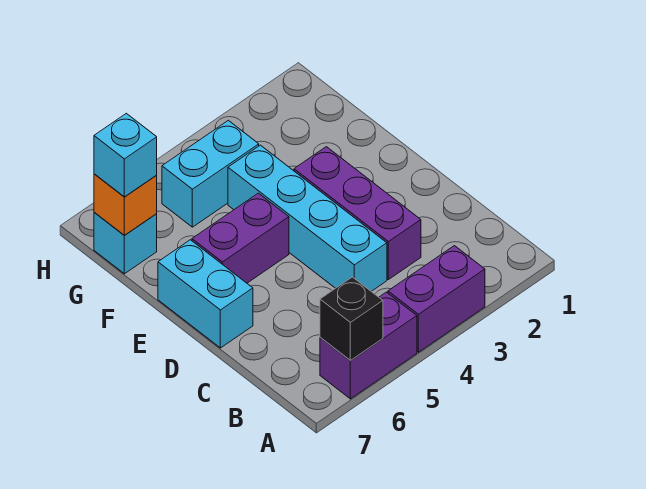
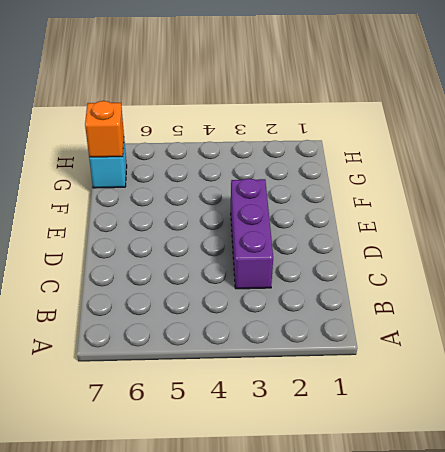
none -> purple brick A3:A4 level 1
none -> purple brick A5:A6 level 1

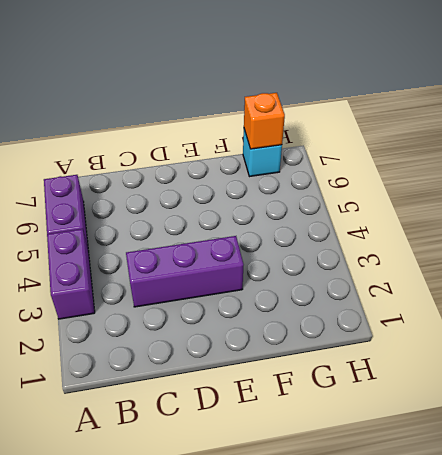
none -> cyan brick C4:F4 level 1
none -> cyan brick D7:E7 level 1

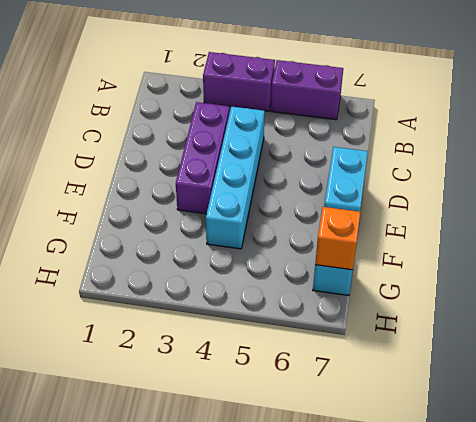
none -> purple brick E5:E6 level 1
none -> cyan brick G4:G5 level 1

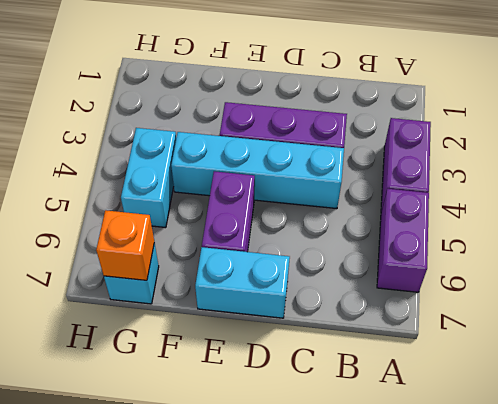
none -> black brick A6 level 2
none -> cyan brick G7 level 3

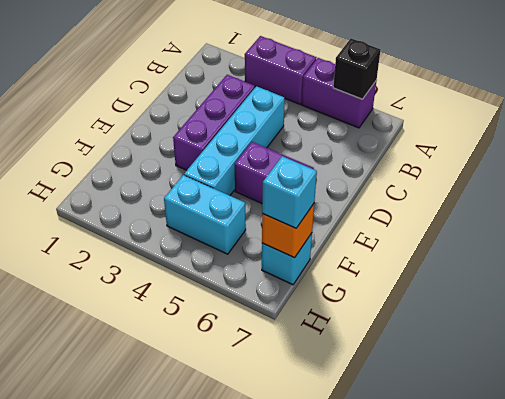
none -> cyan brick D7:E7 level 1

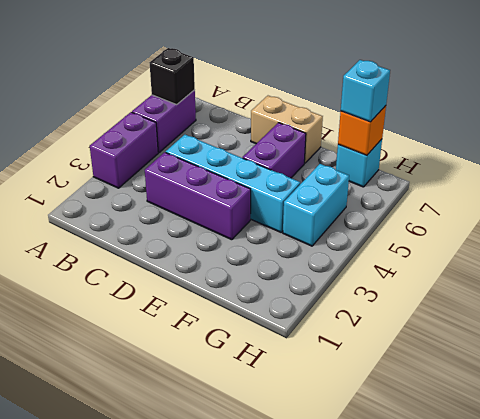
tan brick D7:E7 level 1 -> cyan brick D7:E7 level 1

